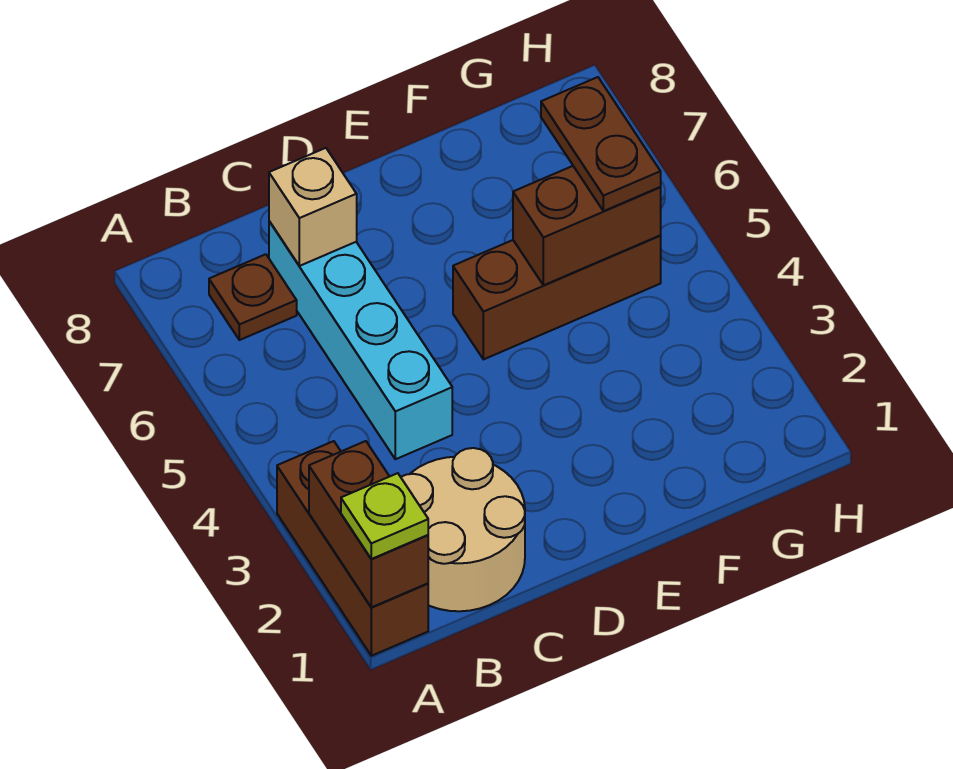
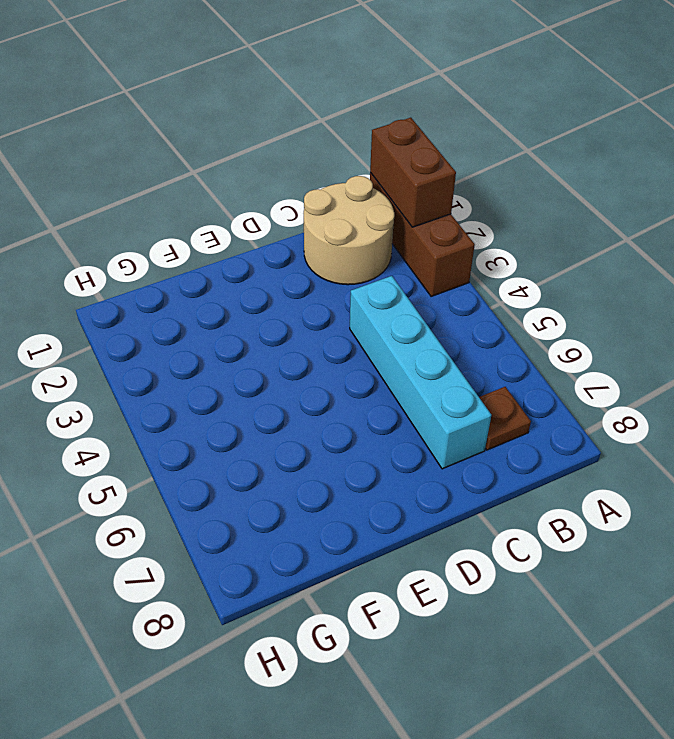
none -> brown brick E5:G5 level 1
none -> tan brick C7 level 2

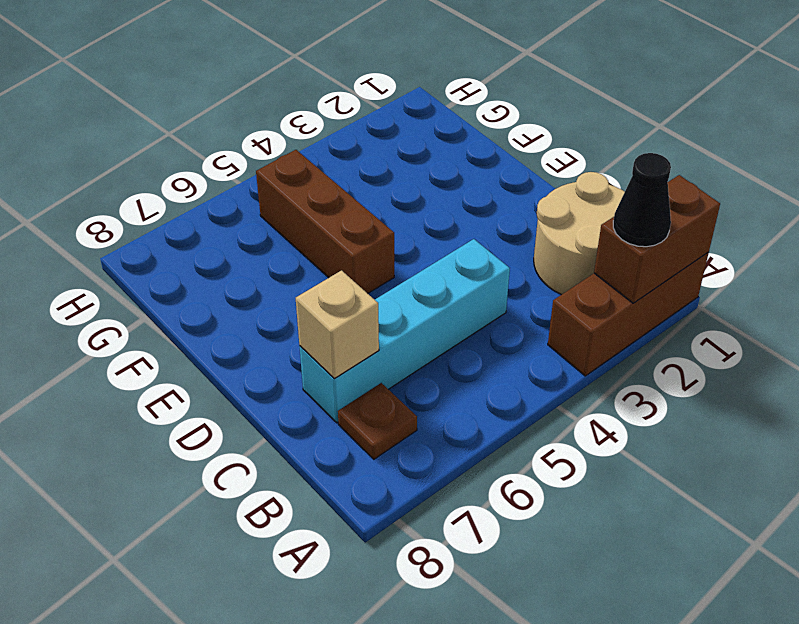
black cone A2 level 3 -> none
none -> brown brick F5:G5 level 2
none -> lime plate A1 level 3

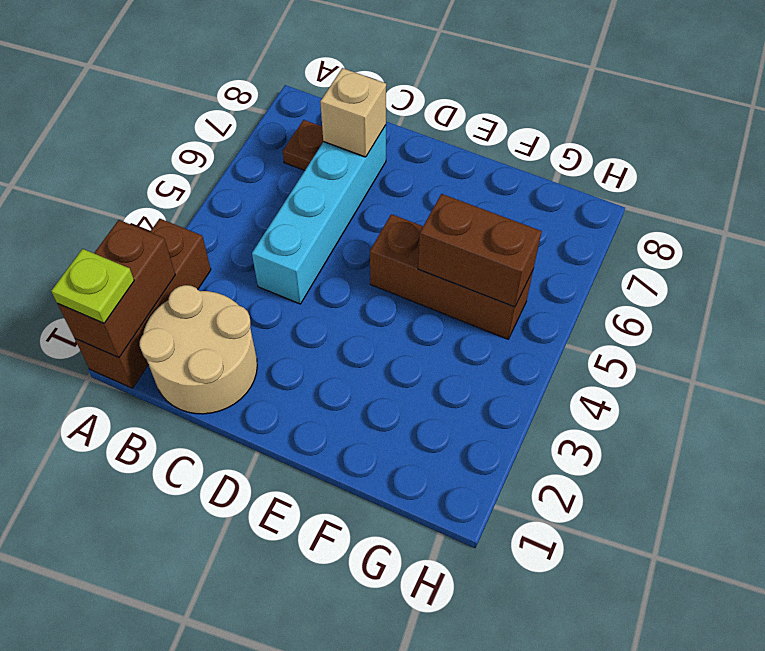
none -> brown plate G5:G6 level 3

